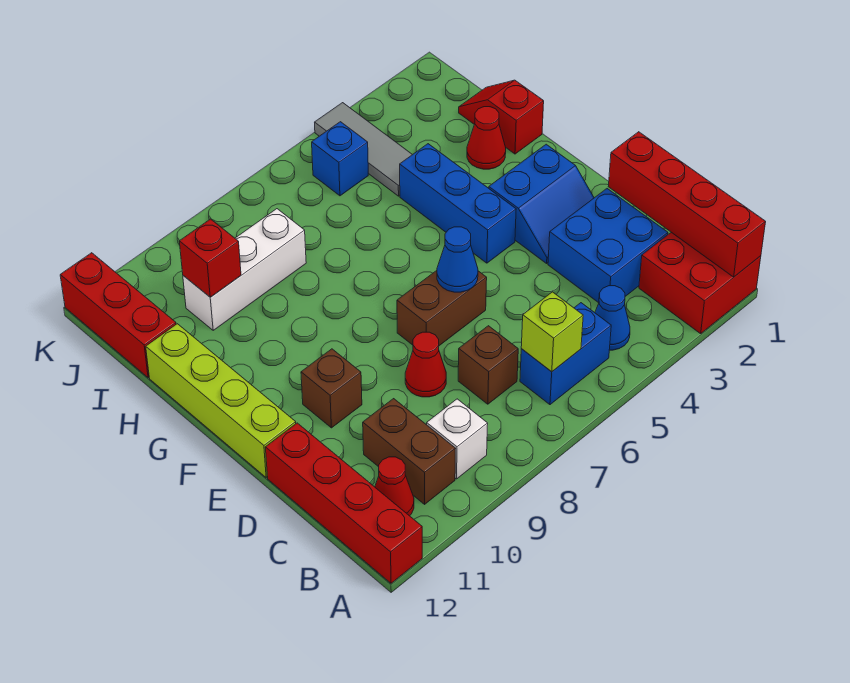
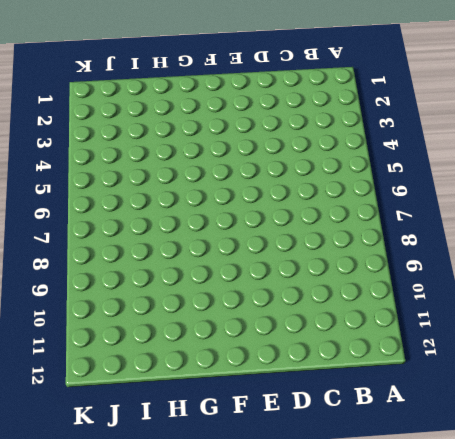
none -> red brick A1:B2 level 1
none -> red brick A12:D12 level 1
none -> blue cone B4 level 1

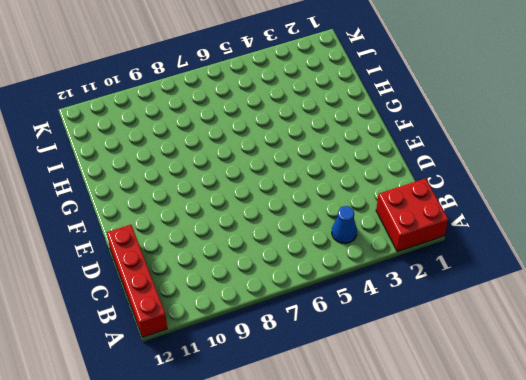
none -> blue brick B5:B6 level 1
none -> white brick B9 level 1
none -> brown brick B10:C10 level 1

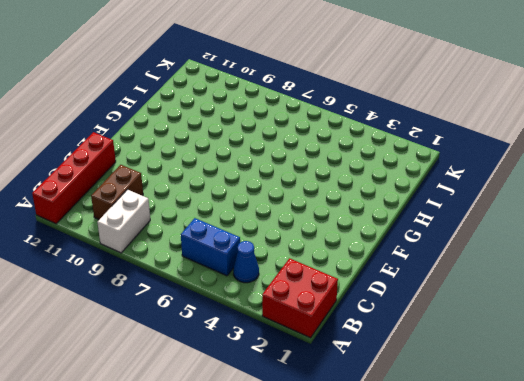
white brick A9:B9 level 1 -> white brick B9 level 1
none -> red cone B11 level 1
none -> blue brick C2:D3 level 1
none -> brown brick C7 level 1

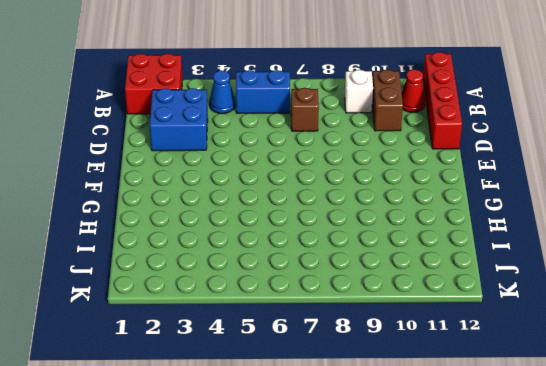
none -> red cone D8 level 1
none -> blue slope E2:F3 level 1 top F
none -> brown brick E6:E7 level 1

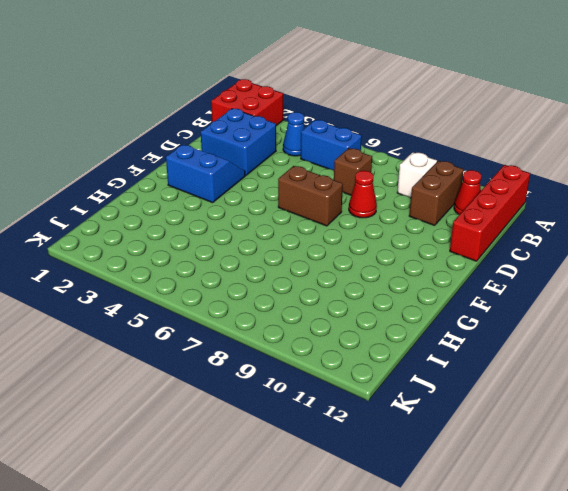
none -> brown brick E10 level 1
none -> lime brick E12:H12 level 1
none -> blue brick F4:H4 level 1

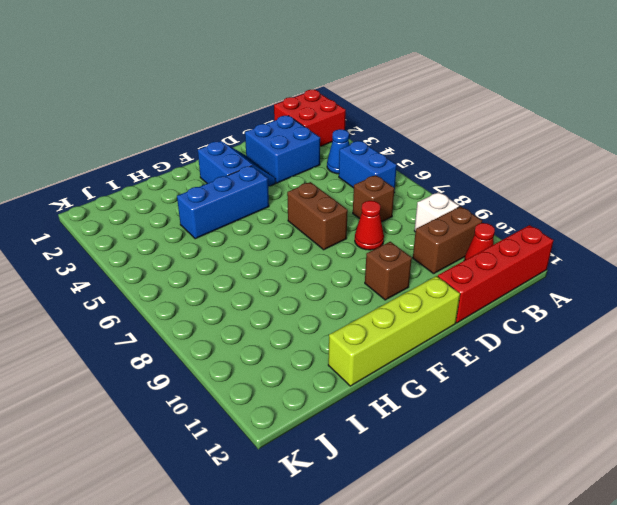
none -> red slope H1:I1 level 1 top H
none -> red cone H2 level 1
none -> grey tile I4:K4 level 1

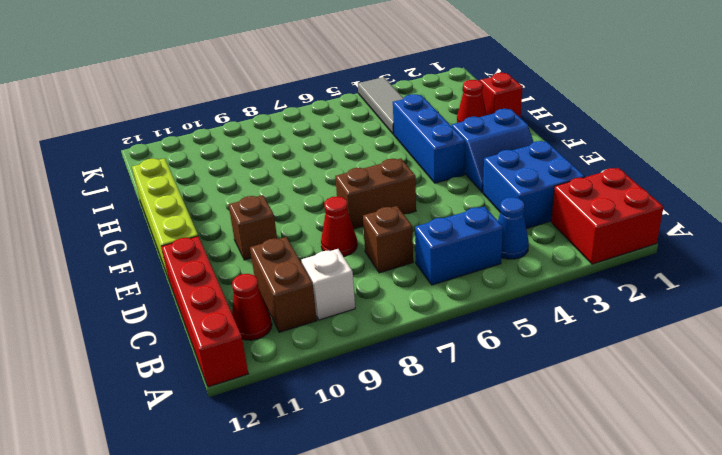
none -> white brick I8:I10 level 1
none -> red brick I12:K12 level 1
none -> blue brick J5 level 1

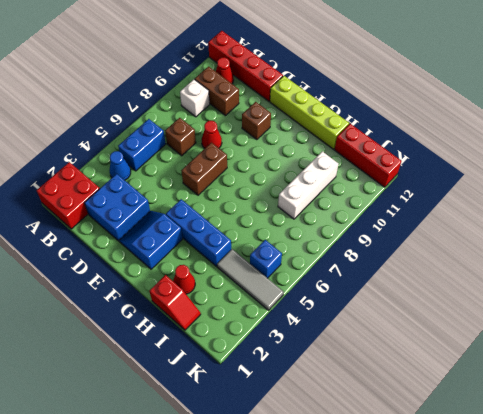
none -> red brick A1:D1 level 2
none -> lime brick B6 level 2
none -> blue cone E6 level 2

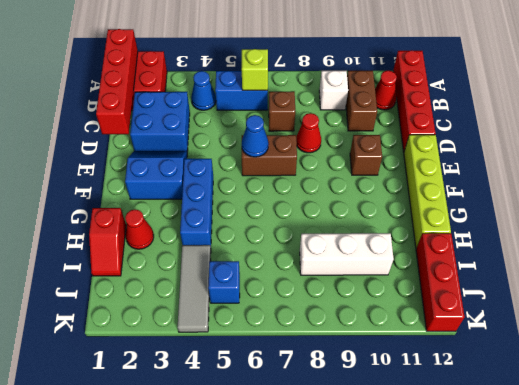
none -> red brick I10 level 2

